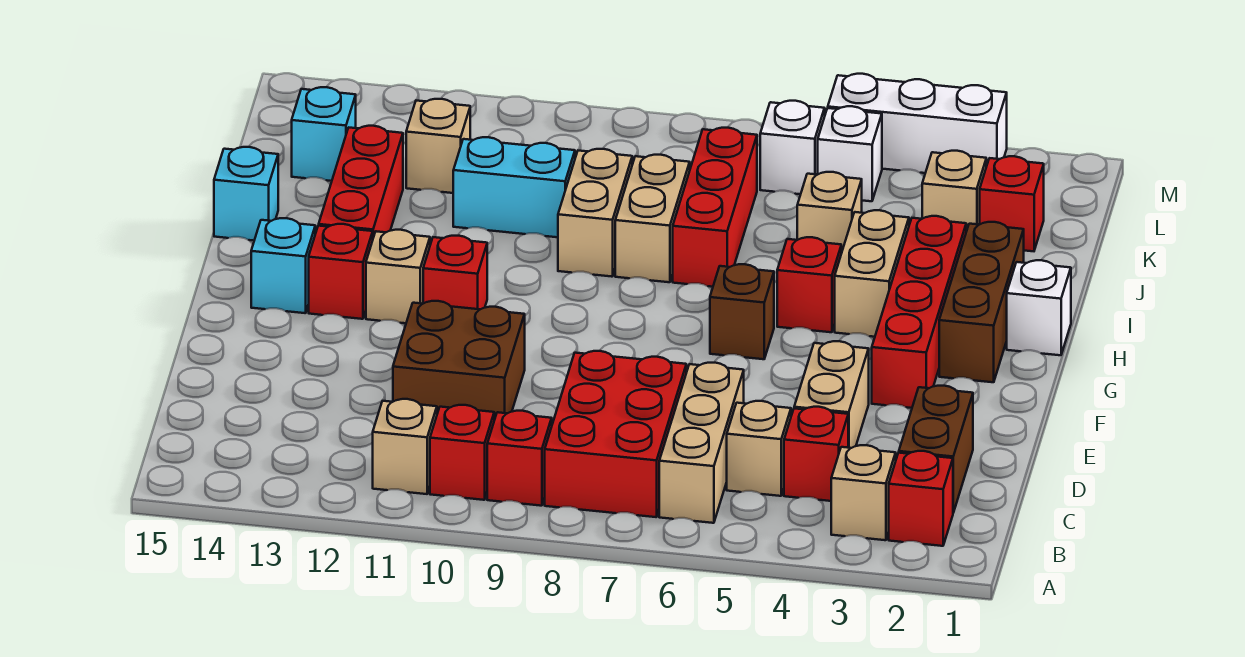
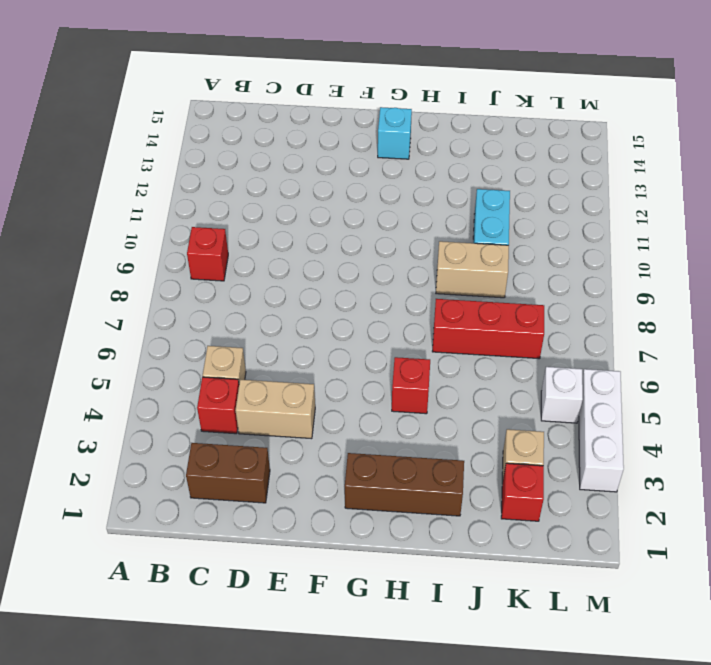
none -> red brick B2 level 1
none -> tan brick B3 level 1
none -> tan brick B6:D6 level 1
none -> red brick B7:D8 level 1

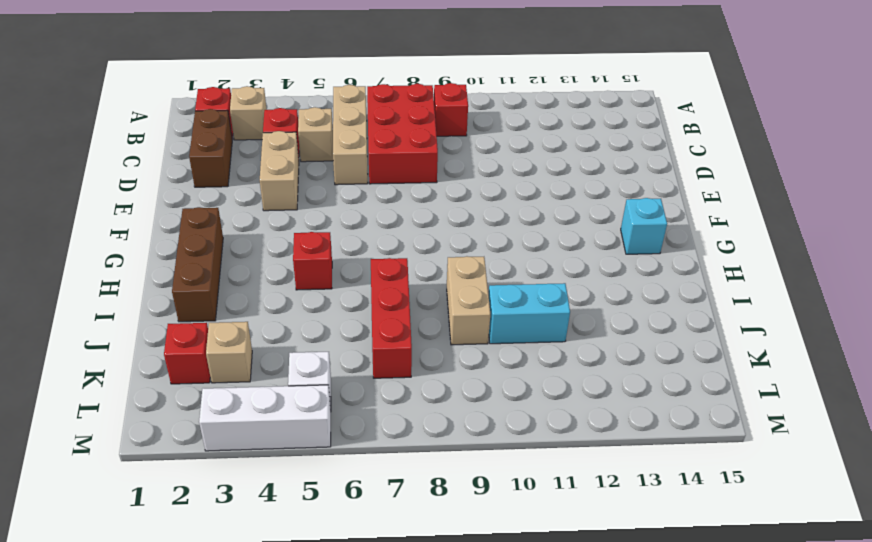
none -> red brick B10 level 1
none -> tan brick B11 level 1
none -> brown brick D10:E11 level 1
none -> red brick F3:I3 level 1

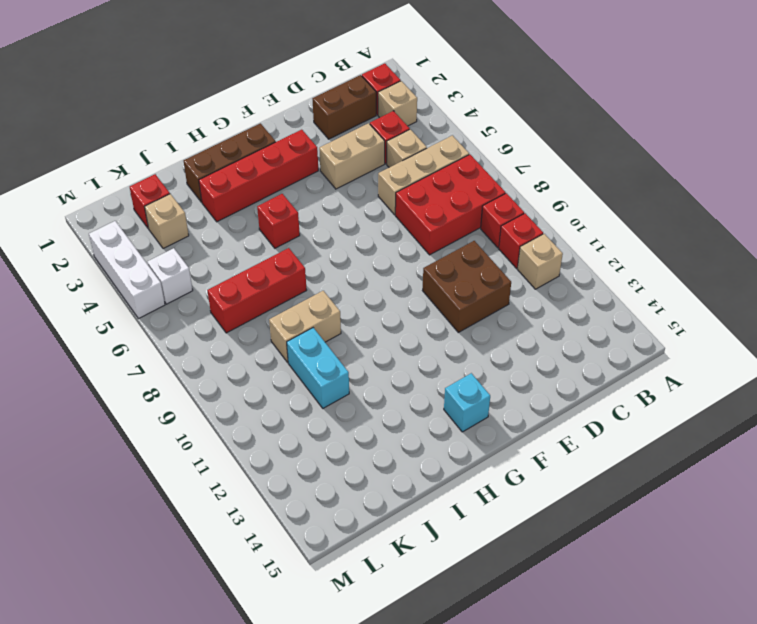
none -> brown brick G6 level 1
none -> red brick G11 level 1
none -> tan brick G12 level 1
none -> red brick G13 level 1

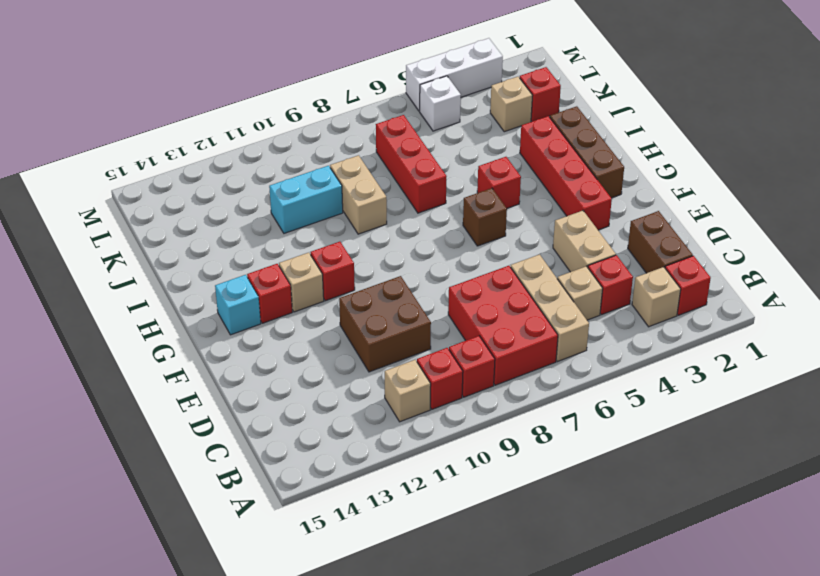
none -> white brick H1 level 1
none -> tan brick H4:I4 level 1
none -> red brick H13:J13 level 1
none -> tan brick I8:J8 level 1

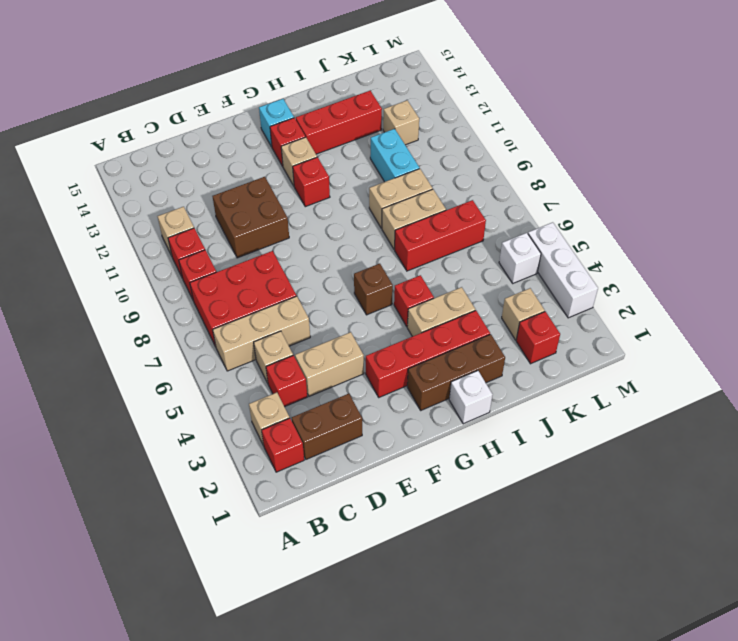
none -> cyan brick I15 level 1
none -> tan brick J5 level 1
none -> cyan brick K14 level 1
none -> white brick L6 level 1

